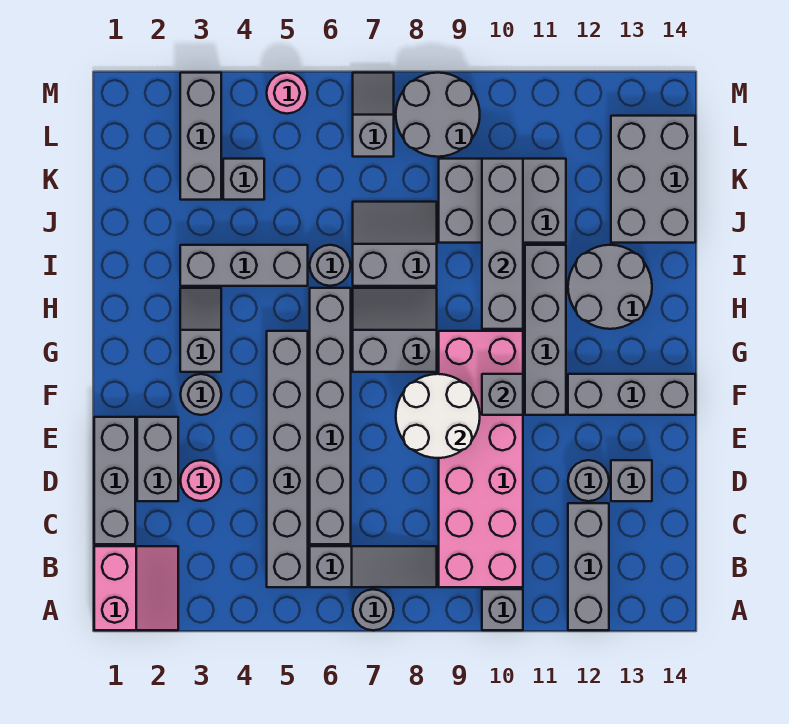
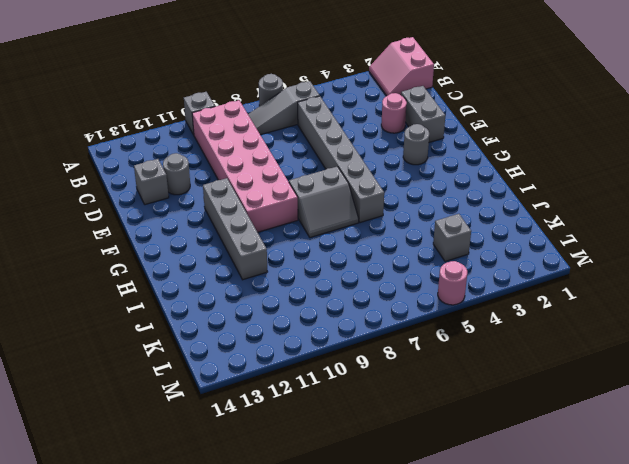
none -> grey brick A12:C12 level 1
none -> grey brick B5:G5 level 1
none -> grey brick C1:E1 level 1
none -> grey brick F12:F14 level 1

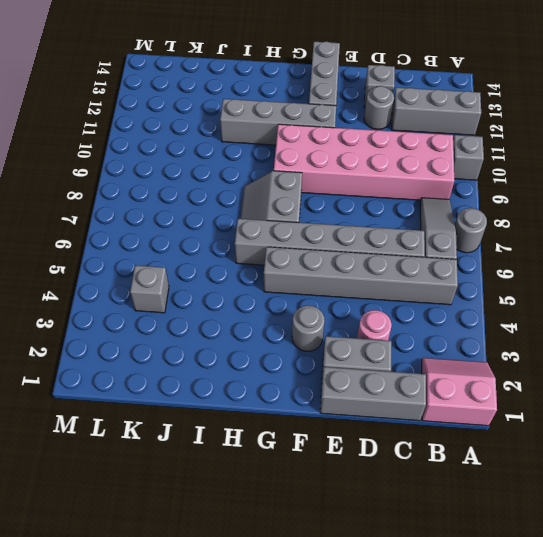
none -> grey slope G3:H3 level 1 top G
none -> grey round brick H12:I13 level 1
none -> grey brick I3:I5 level 1
none -> grey round brick I6 level 1

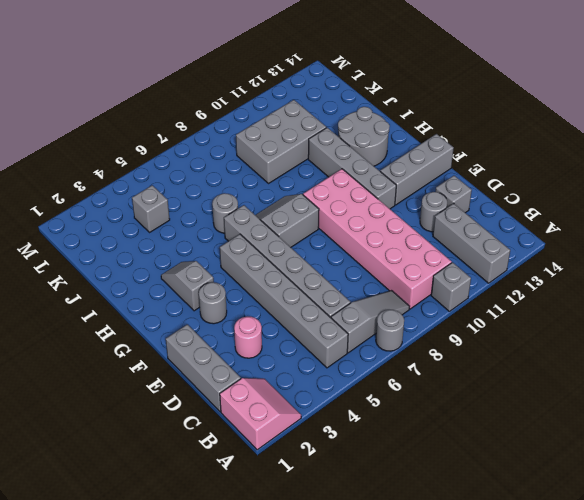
none -> grey brick D2:E2 level 1
none -> grey brick I3:I5 level 1
none -> grey slope I7:J8 level 1 top I
none -> grey brick J13:L14 level 1

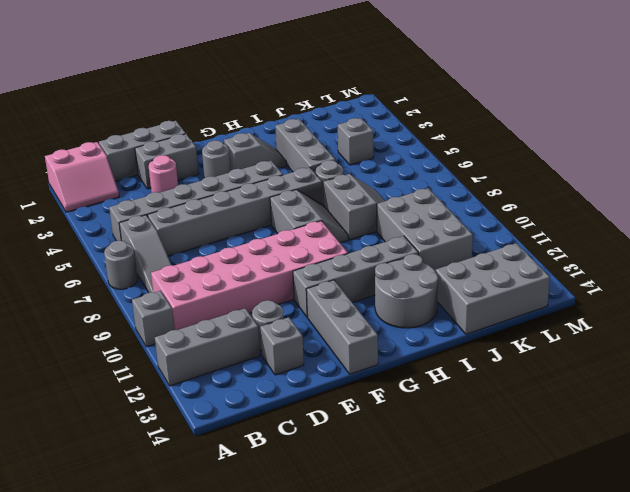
none -> grey brick K3:M3 level 1
none -> grey slope L7:M7 level 1 top L
none -> grey round brick L8:M9 level 1
none -> pink round brick M5 level 1

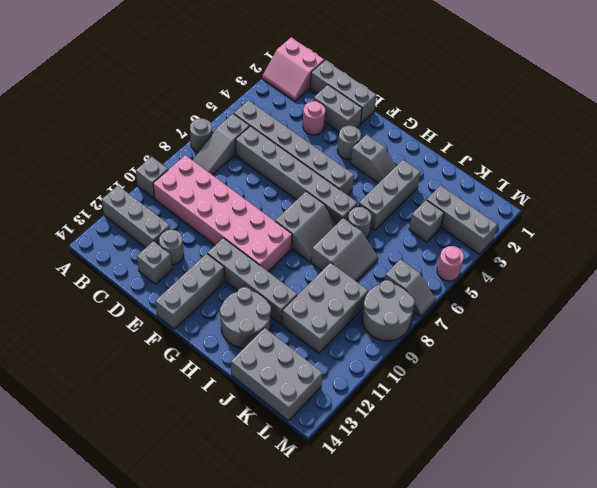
none -> white round brick E8:F9 level 2
none -> grey brick F10 level 2
none -> grey brick H10:K10 level 2

